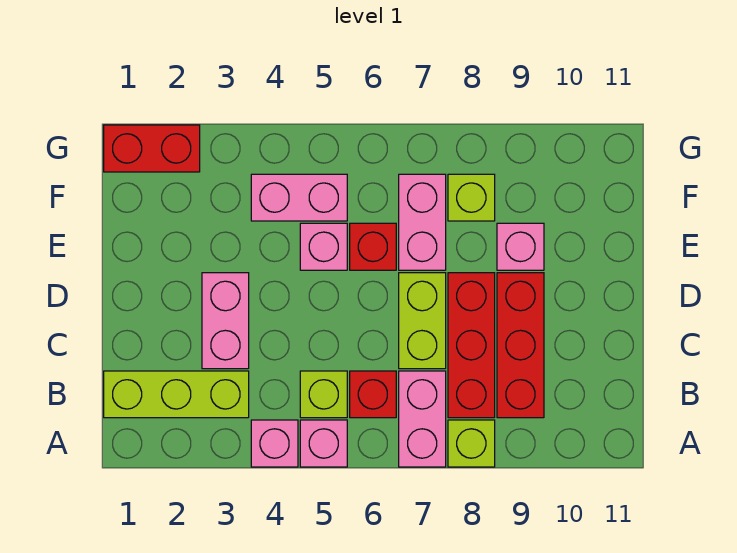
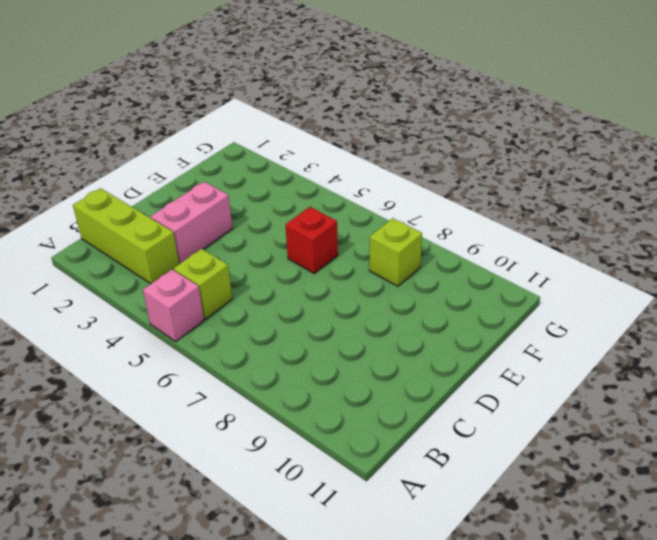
none -> pink brick A4 level 1
none -> pink brick A7:B7 level 1
none -> lime brick A8 level 1

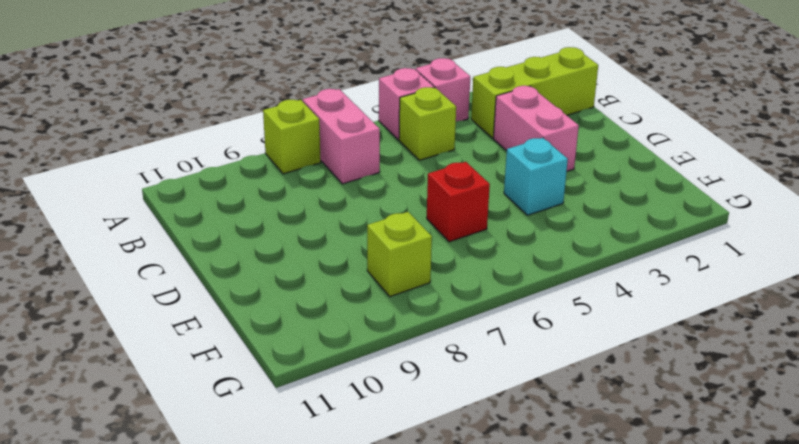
cyan brick E4 level 1 -> none
none -> red brick B6 level 1
none -> red brick B8:D8 level 1
none -> red brick B9:D9 level 1

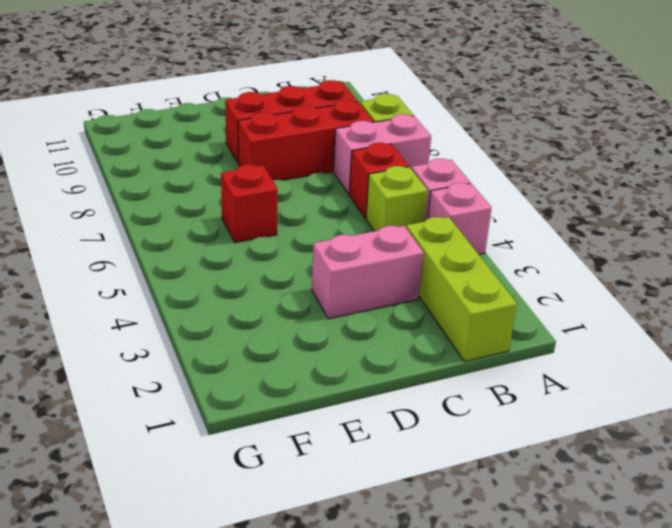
none -> lime brick C7:D7 level 1
none -> pink brick E5 level 1
none -> pink brick E7:F7 level 1

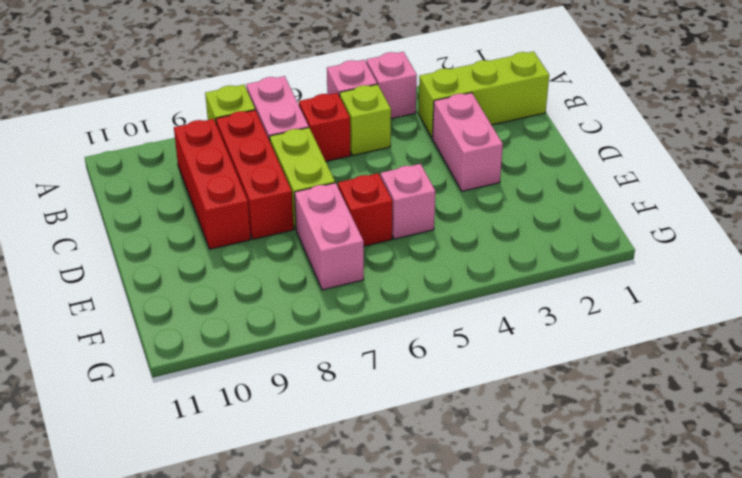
none -> pink brick E9 level 1
none -> pink brick F4:F5 level 1
none -> lime brick F8 level 1

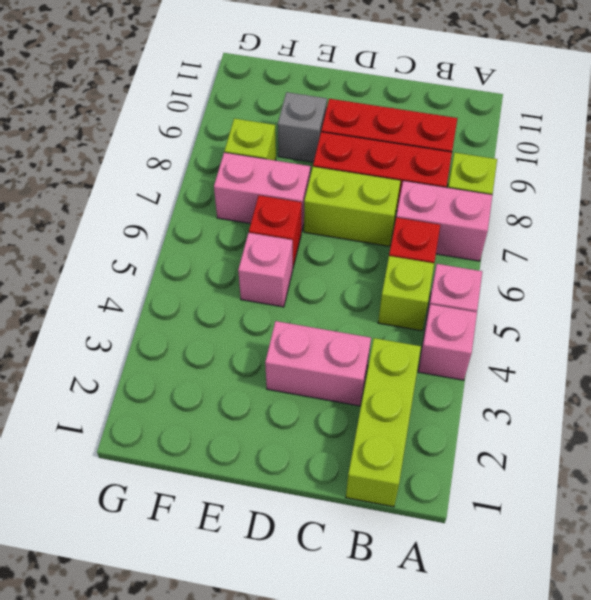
grey brick E9 level 1 -> pink brick E9 level 1
none -> pink brick F4:F5 level 1
none -> red brick G1:G2 level 1

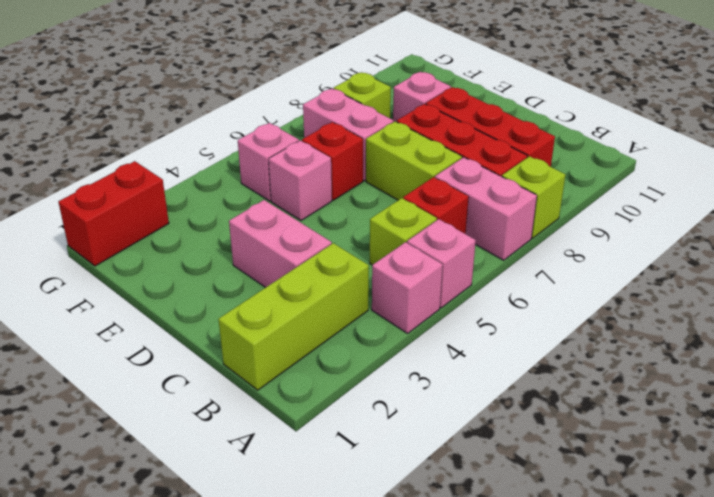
pink brick F5 level 1 -> pink brick F4:F5 level 1

